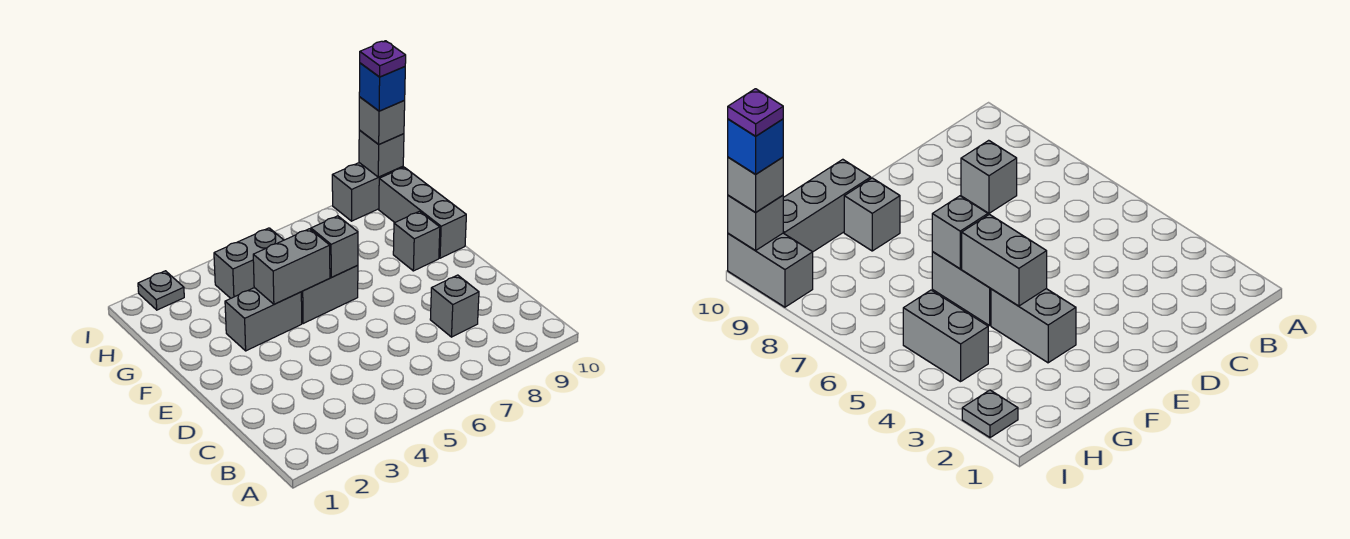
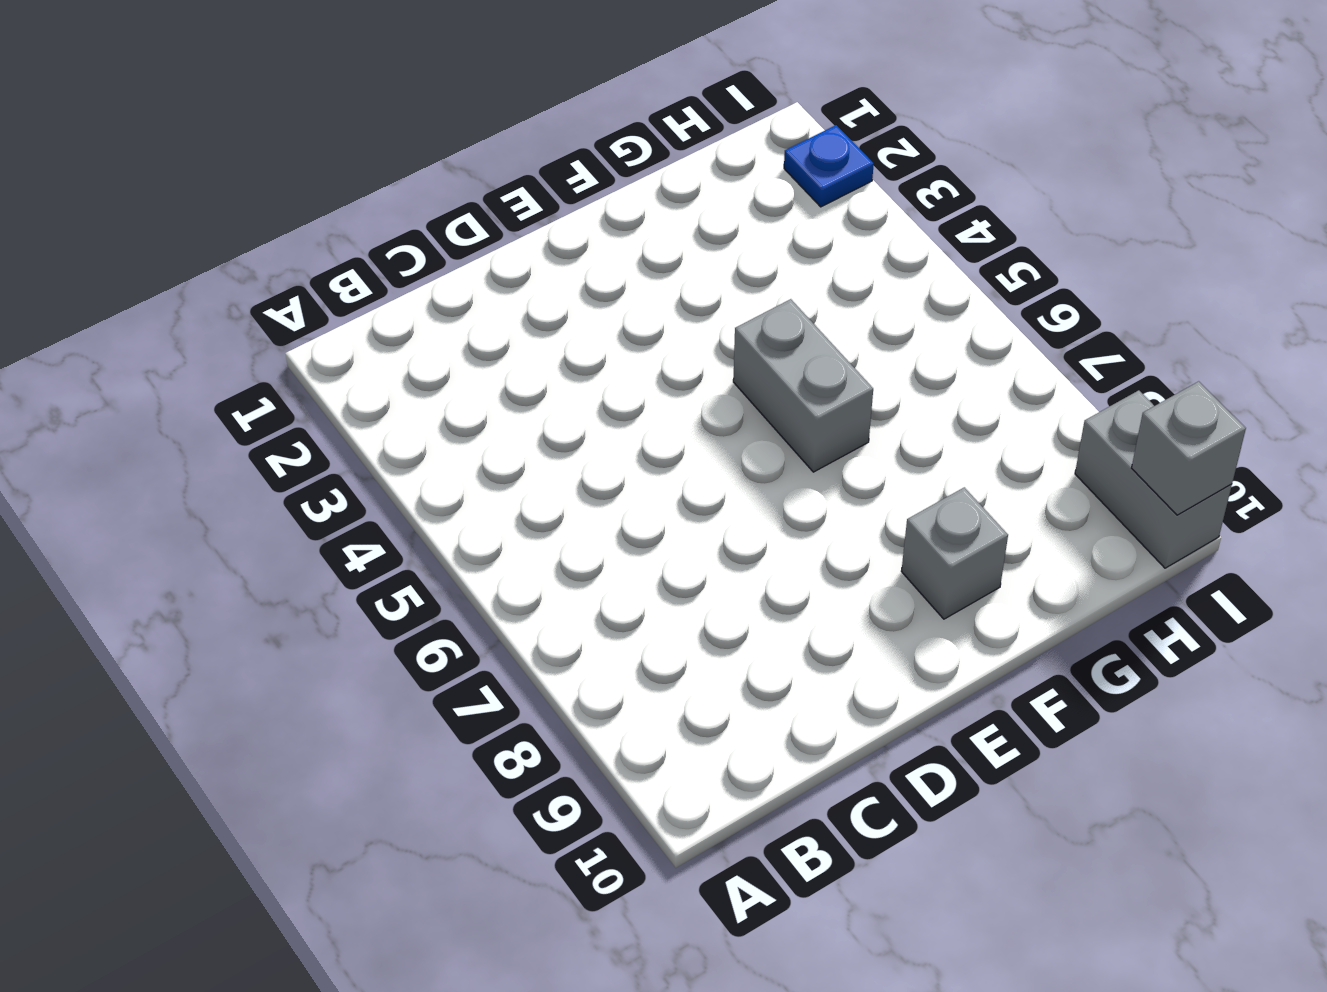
blue plate I2 level 1 -> grey plate I2 level 1
none -> grey brick C8 level 1
none -> grey brick F3:F4 level 1
none -> grey brick F10:H10 level 1

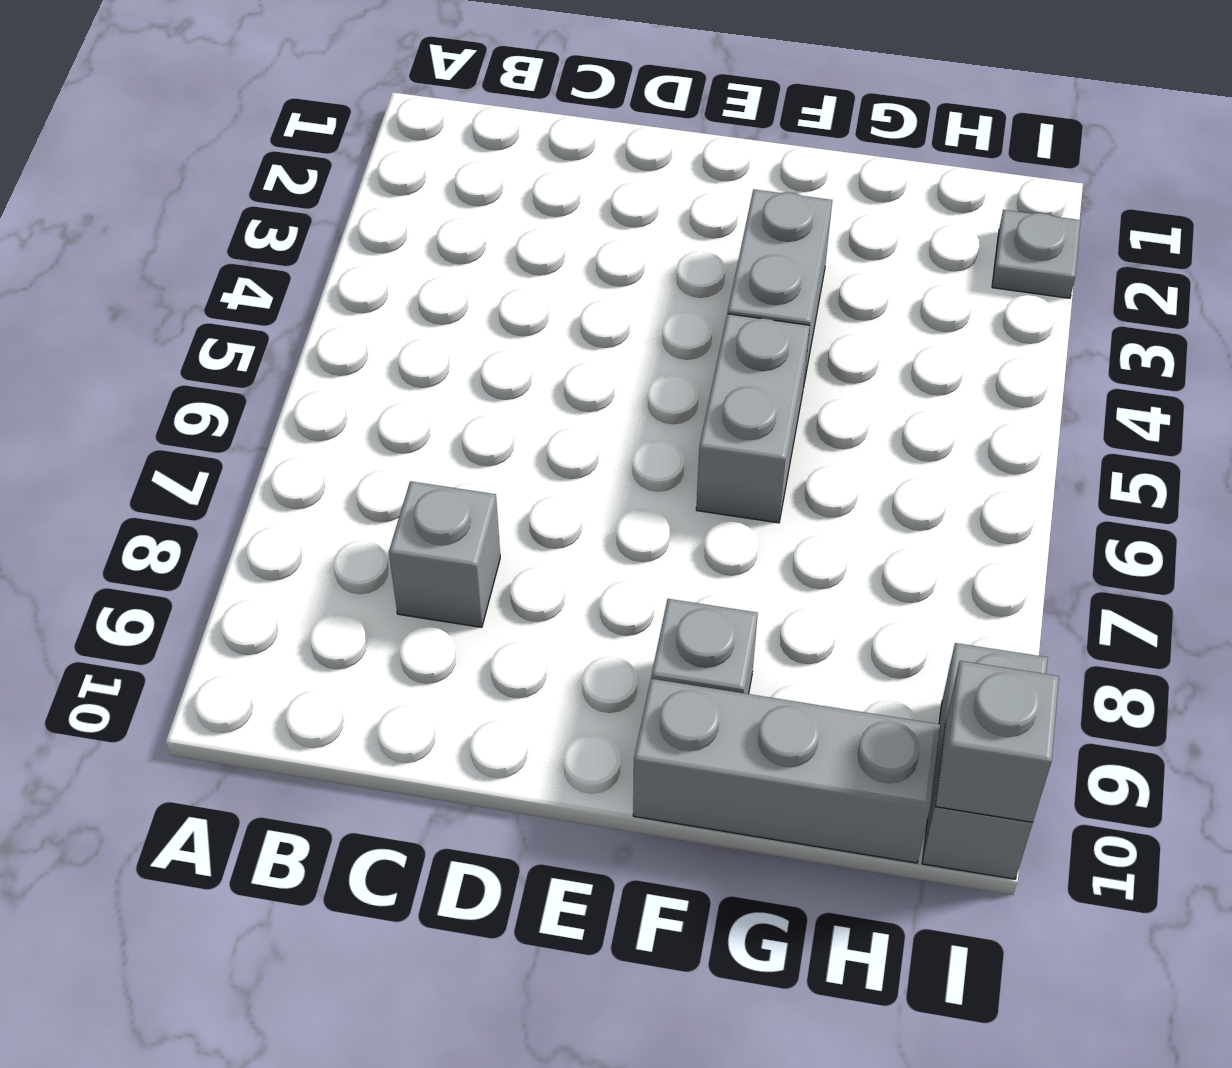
none -> grey brick H4:H5 level 1
none -> grey brick F4:F5 level 2
none -> grey brick F6 level 2

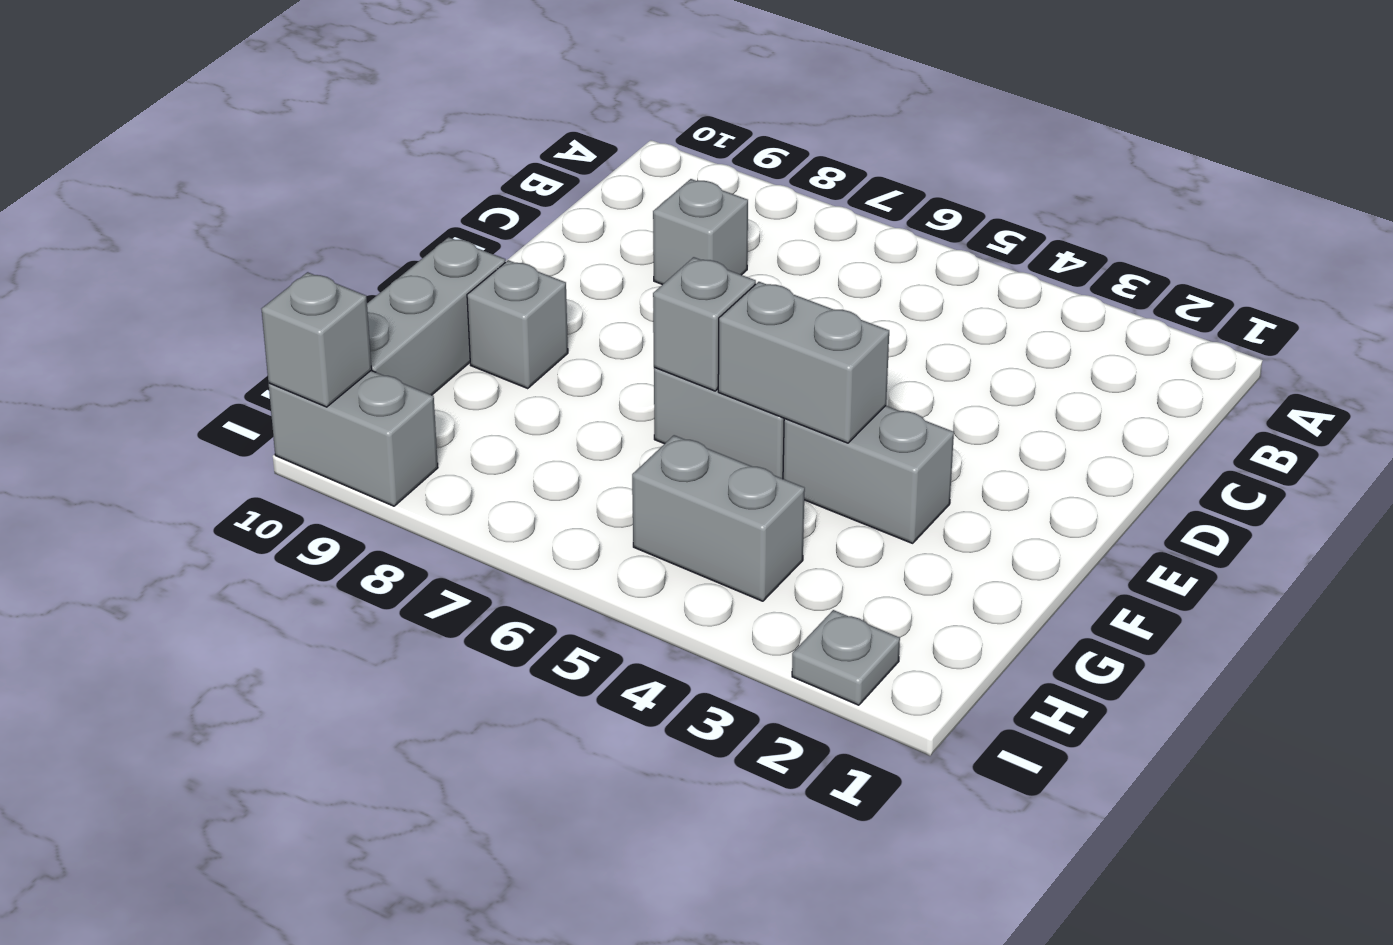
none -> grey brick I10 level 3
none -> blue brick I10 level 4
none -> purple plate I10 level 5

